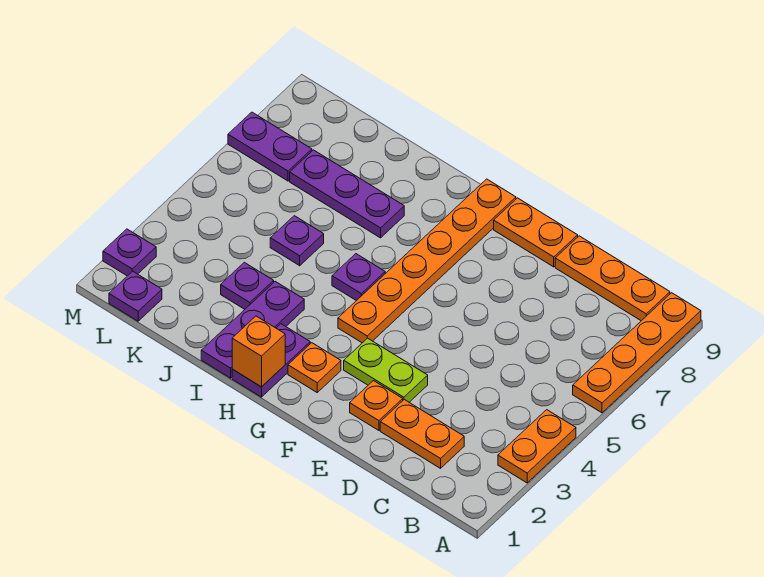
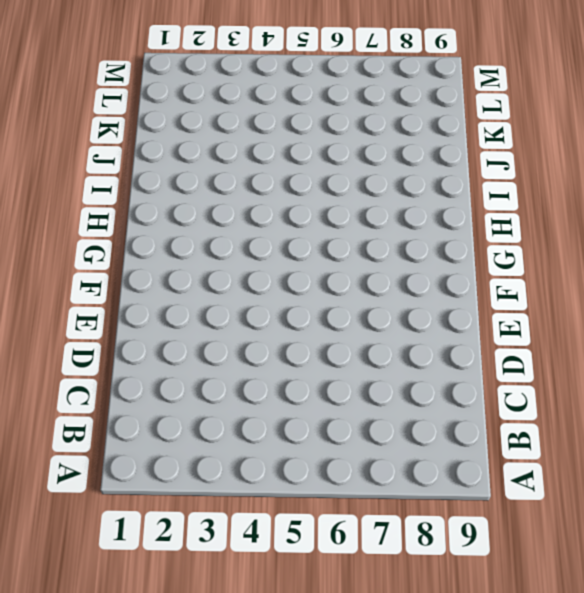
none -> orange plate A3:A4 level 1
none -> orange plate A6:A9 level 1
none -> orange plate B9:D9 level 1

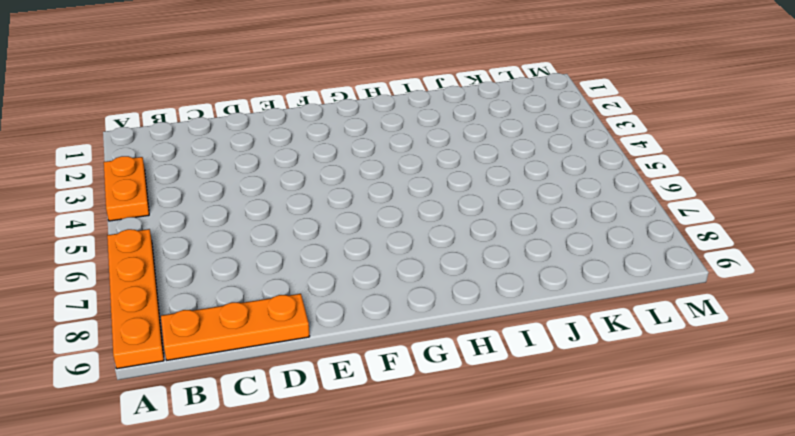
none -> orange plate C2:D2 level 1
none -> orange plate E2 level 1
none -> lime plate E3:F3 level 1

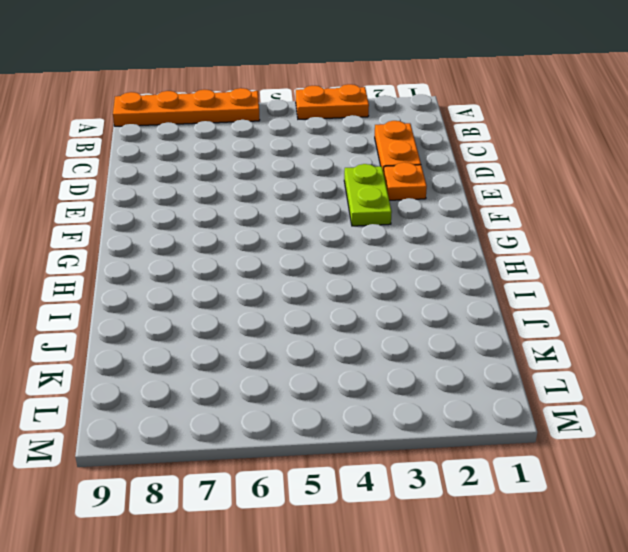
none -> orange plate B9:D9 level 1
none -> orange plate E9:F9 level 1
none -> orange plate G2 level 1

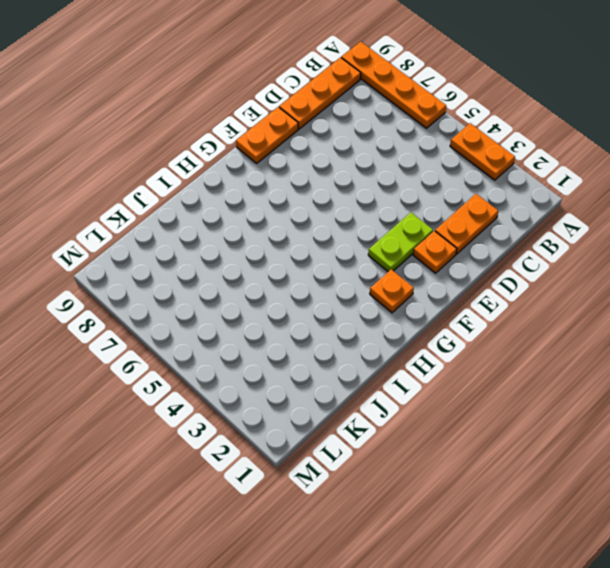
none -> orange plate G4:G9 level 1
none -> purple plate H1:H2 level 1
none -> purple plate H5 level 1

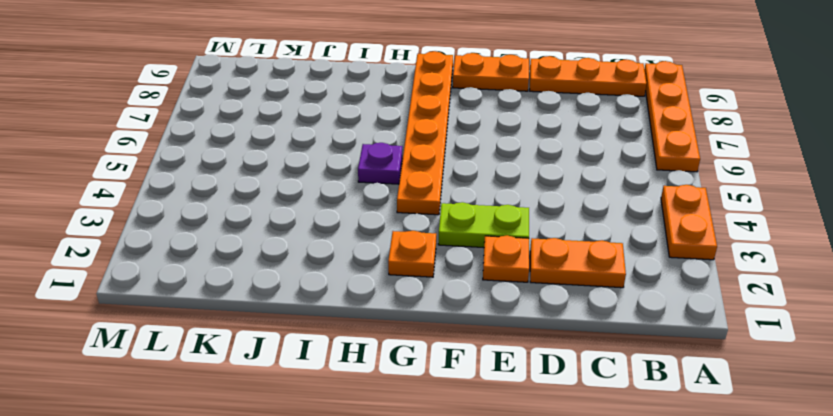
none -> purple plate H1:H2 level 1
none -> purple plate I1:I3 level 1
none -> purple plate I7:K7 level 1

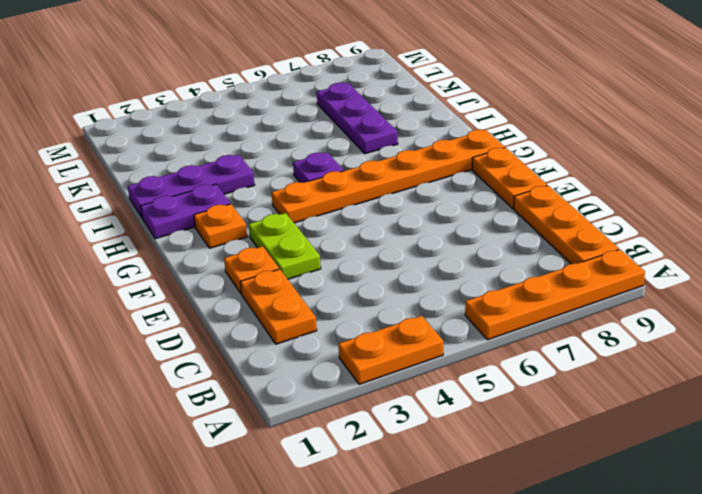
none -> purple plate J3 level 1
none -> purple plate J5 level 1
none -> purple plate L1 level 1

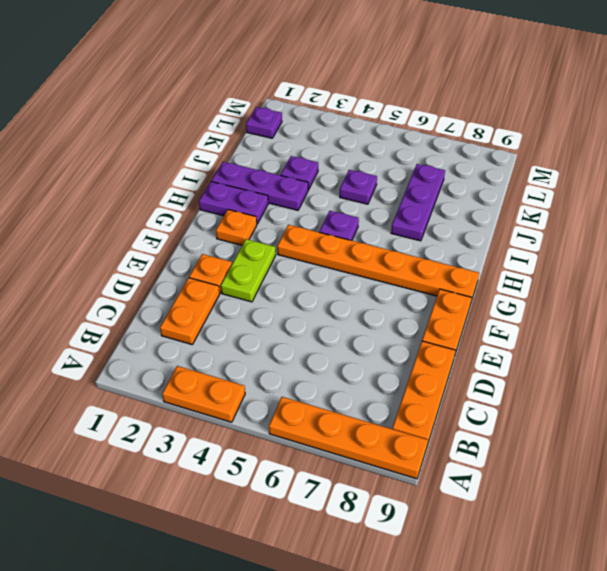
none -> purple plate L7:M7 level 1
none -> purple plate M2 level 1
none -> orange brick H1 level 2

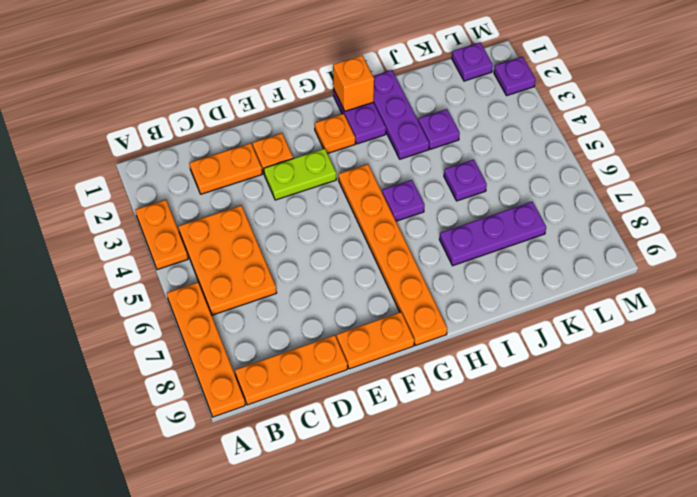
orange plate B4:C6 level 1 -> none
none -> purple plate L7:M7 level 1

